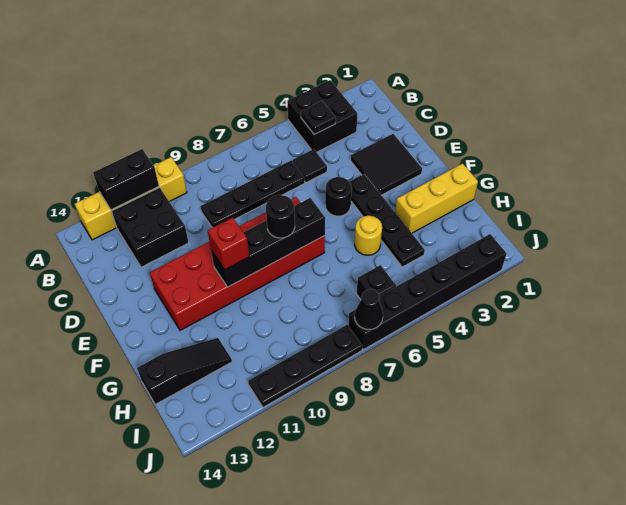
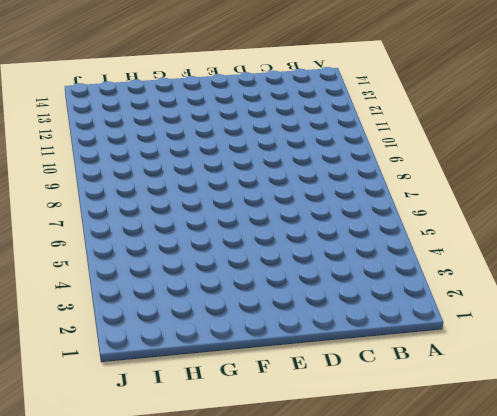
none -> black brick A3:B4 level 1
none -> yellow brick A10:A13 level 1
none -> black brick B11:C12 level 1

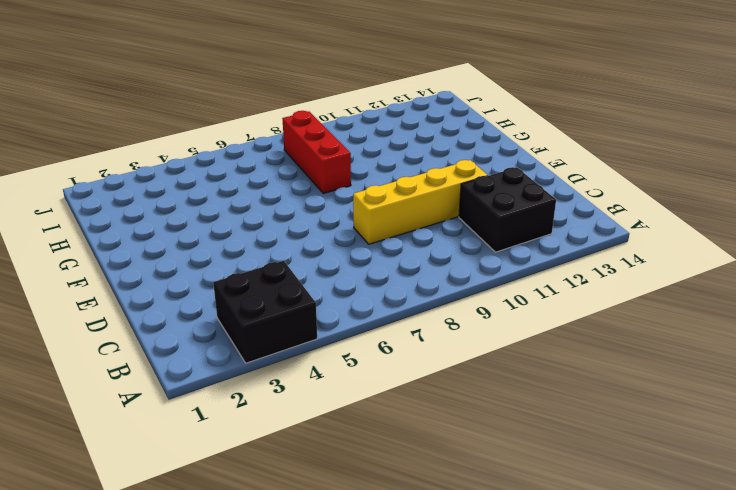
yellow brick D8:D11 level 1 -> yellow brick A10:A13 level 1
red brick G8:I8 level 1 -> none
none -> black tile C5 level 1
none -> black plate C6:C9 level 1
none -> black tile D2:E3 level 1

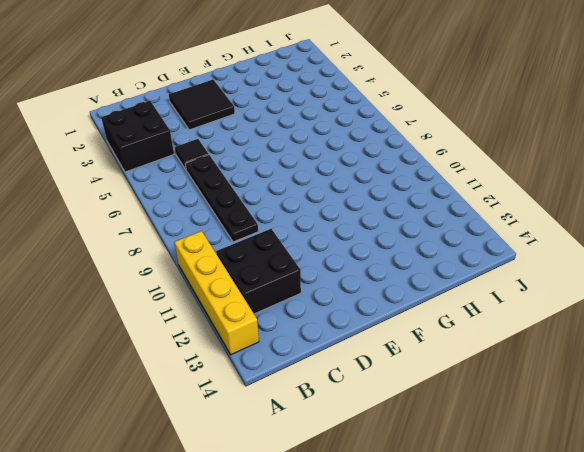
none -> black plate E4:H4 level 1
none -> black round brick E5 level 1
none -> red brick E7:F12 level 1

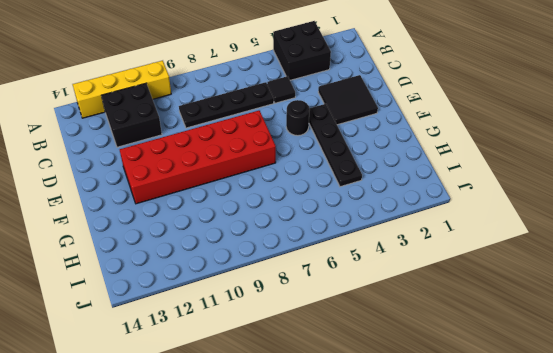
none -> yellow brick G1:G3 level 1
none -> yellow round brick G5 level 1
none -> black slope H12:H14 level 1 top 14

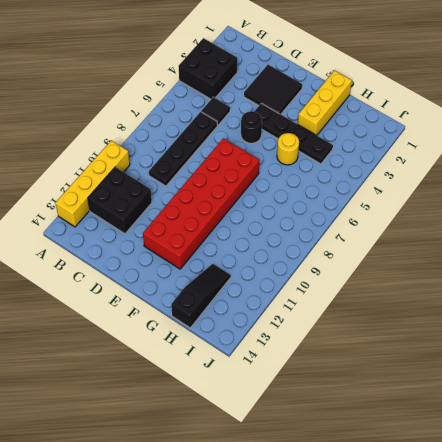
none -> black brick I6 level 1
none -> black brick J2:J7 level 1
none -> black plate J8:J11 level 1

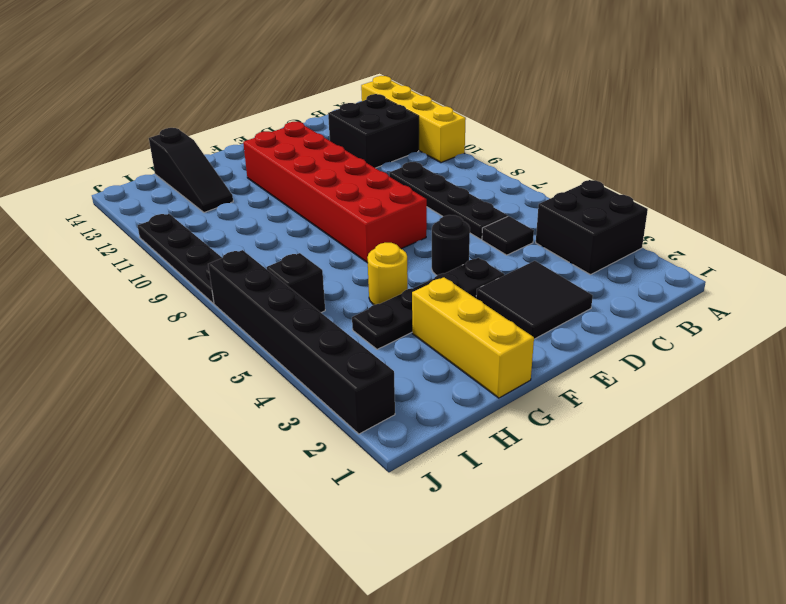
none -> black brick A11:A12 level 2
none -> black plate B4 level 2
none -> black brick F7:F10 level 2

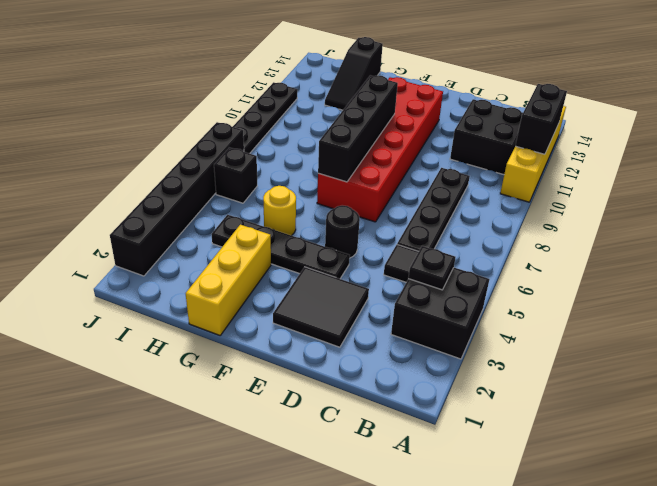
none -> black cone J7 level 2
none -> black round brick F8 level 3
none -> red brick F10 level 3

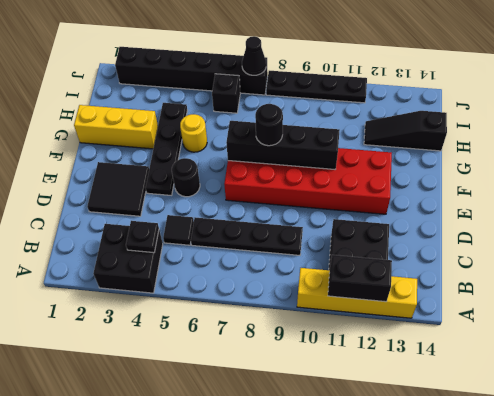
none -> red brick F10 level 3

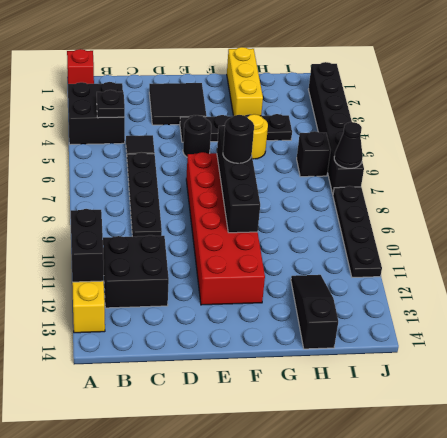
red brick A1 level 1 -> red brick F10 level 3

